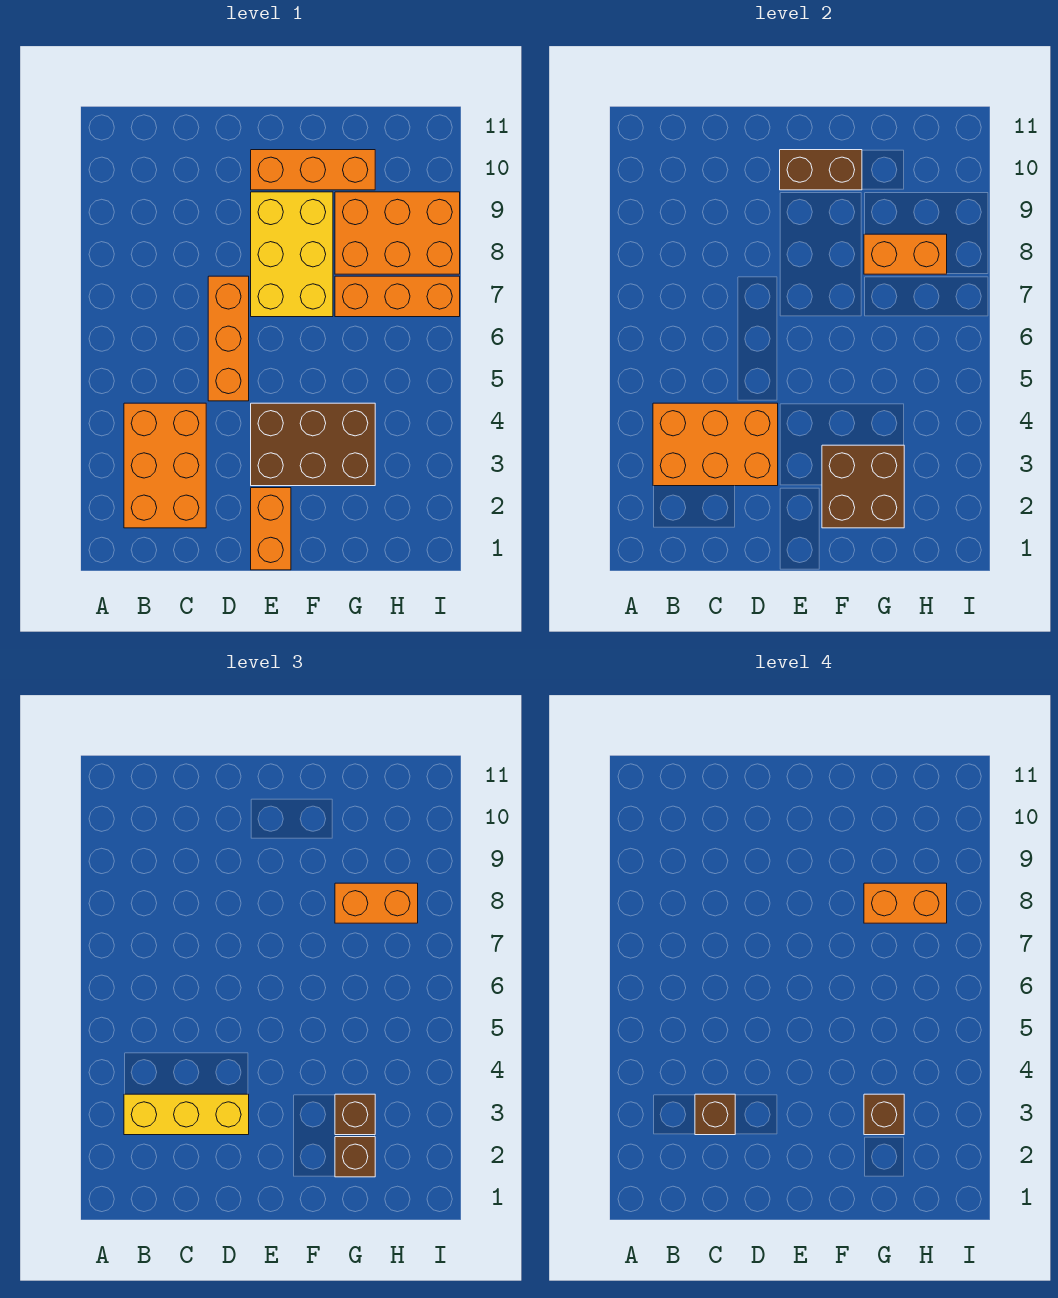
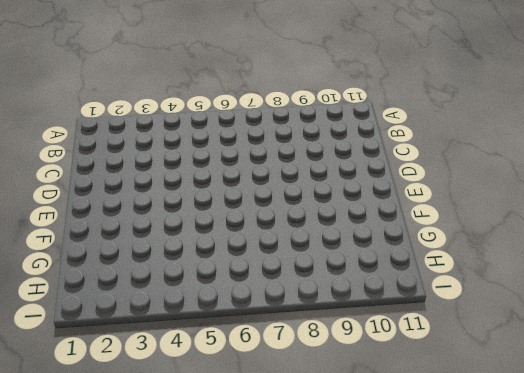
none -> orange brick B2:C4 level 1
none -> orange brick D5:D7 level 1
none -> orange brick E1:E2 level 1

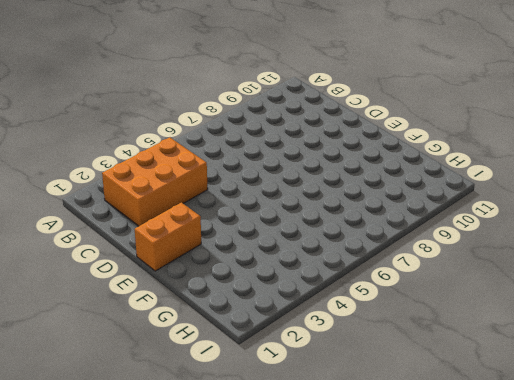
none -> orange brick D5:D7 level 1
none -> brown brick E3:G4 level 1
none -> yellow brick E7:F9 level 1

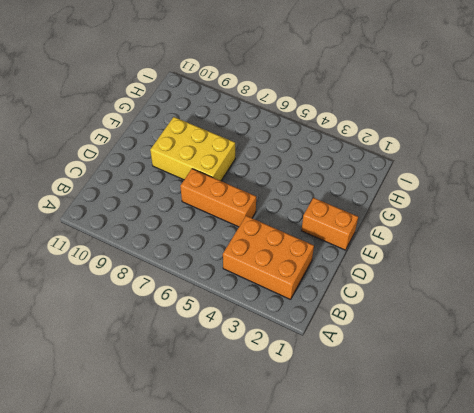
none -> brown brick E3:G4 level 1
none -> orange brick E10:G10 level 1
none -> orange brick G7:I7 level 1

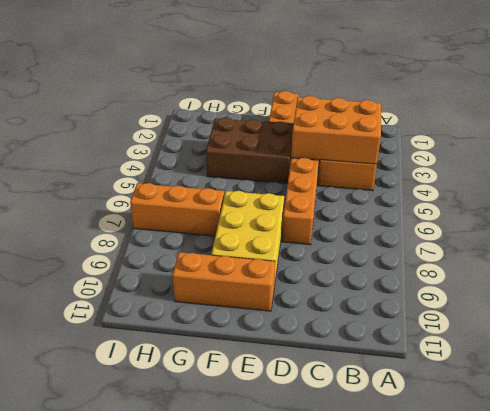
none -> orange brick G8:I9 level 1
none -> brown brick E10:F10 level 2
none -> brown brick F2:G3 level 2

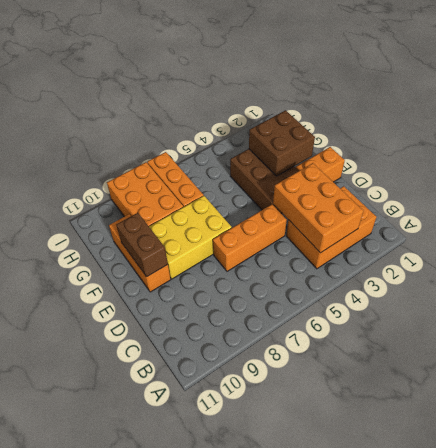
none -> orange brick G8:H8 level 2
none -> yellow brick B3:D3 level 3
none -> brown brick G2 level 3

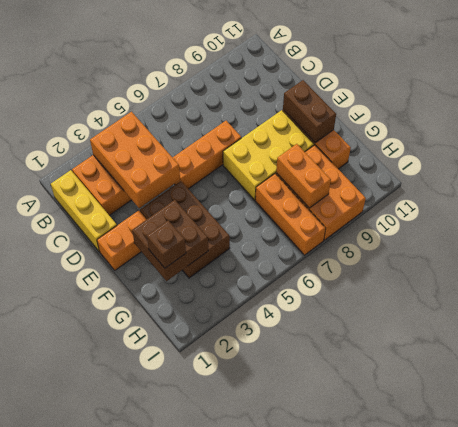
yellow brick B1:D1 level 1 -> yellow brick B3:D3 level 3
none -> brown brick G3 level 3
none -> orange brick G8:H8 level 3
none -> brown brick C3 level 4

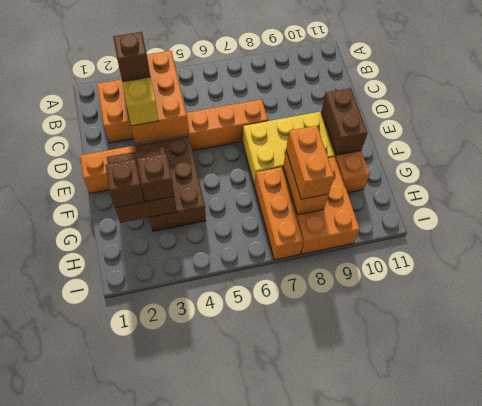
none -> brown brick G3 level 4
none -> orange brick G8:H8 level 4

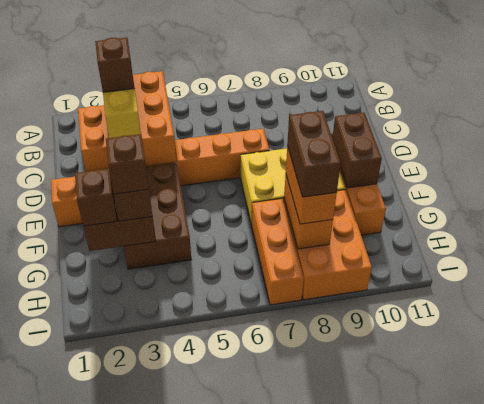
brown brick G8:H8 level 4 -> orange brick G8:H8 level 4

